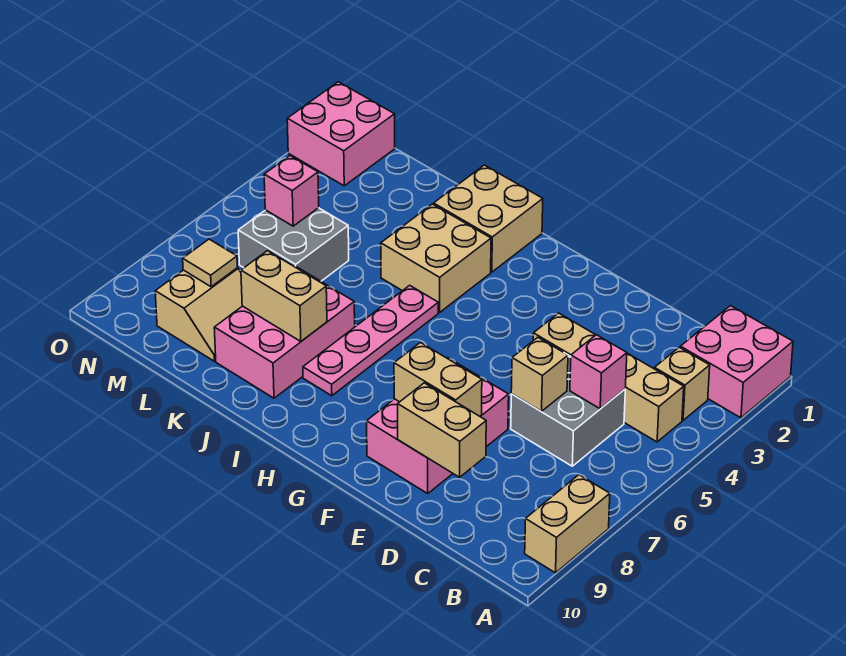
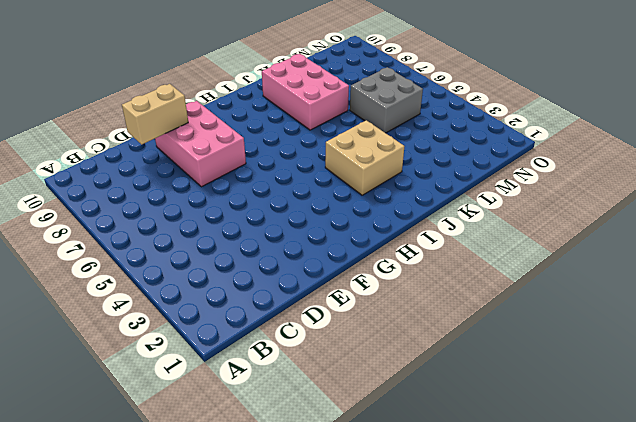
none -> pink brick A1:B2 level 1
none -> tan brick A8:A9 level 1
none -> tan brick B3 level 1

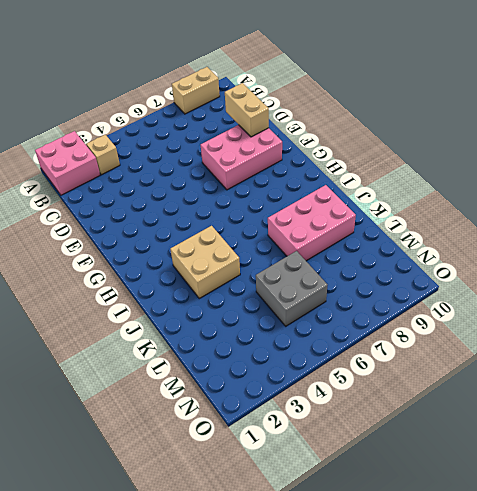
none -> tan brick B4:E4 level 1
none -> grey brick C5:D6 level 1
none -> tan brick I1:J2 level 1

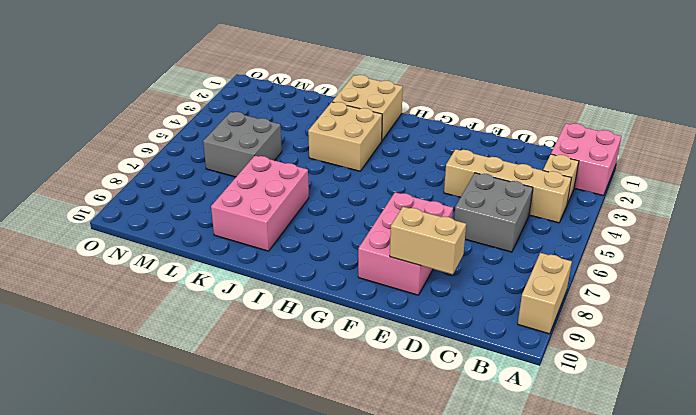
none -> pink plate I5:I8 level 1
none -> tan slope L8:M9 level 1 top M
none -> pink brick N1:O2 level 1

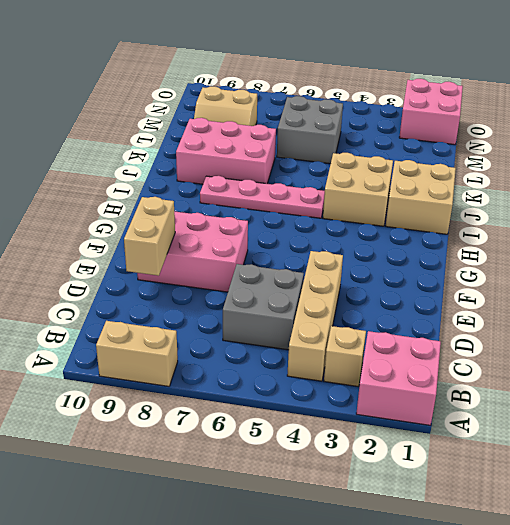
none -> pink brick C5 level 2
none -> tan brick D6 level 2
none -> tan brick E8:F8 level 2

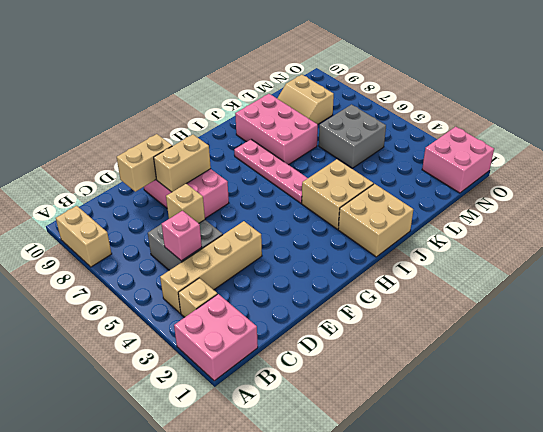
none -> tan brick J8:K8 level 2
none -> pink brick M5 level 2
none -> tan tile M8 level 2

